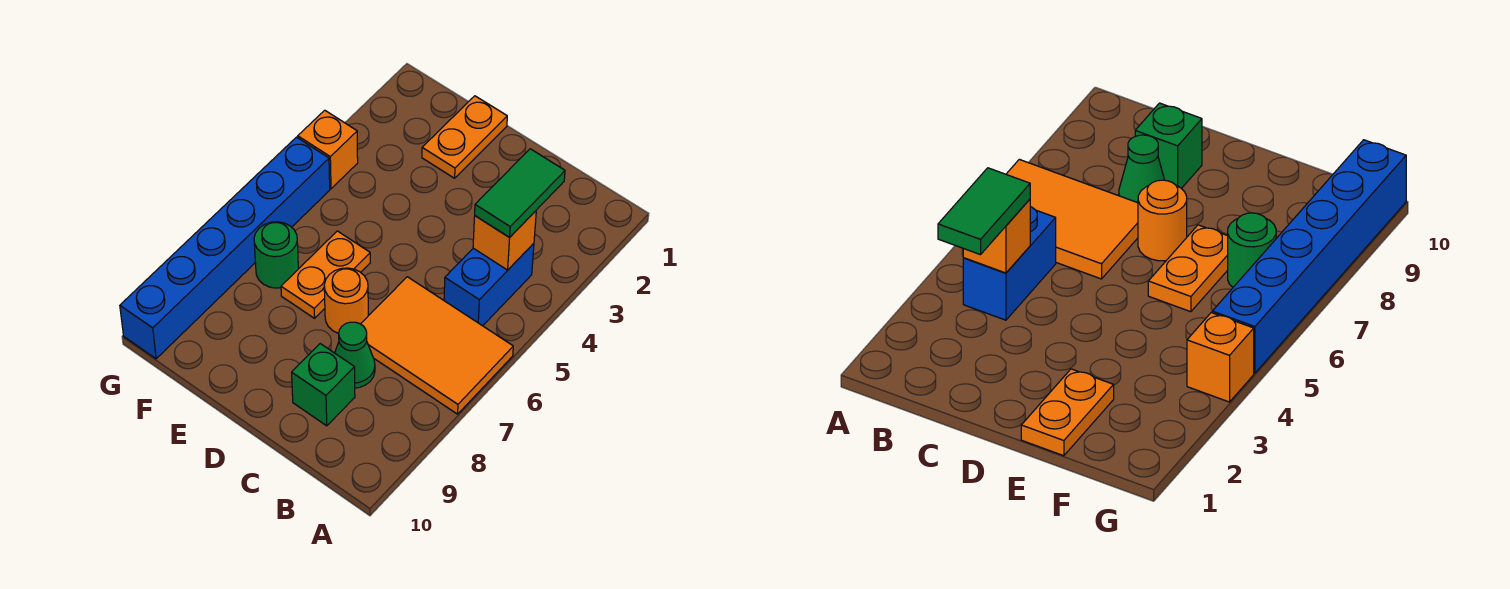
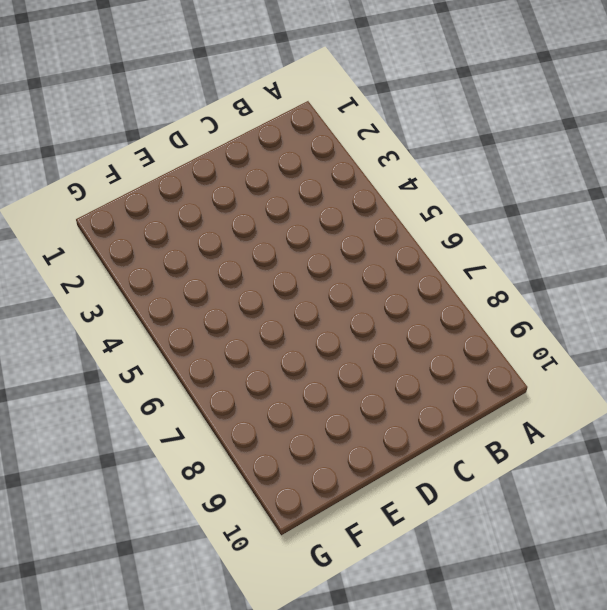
none -> orange tile A6:C7 level 1
none -> blue brick B4:B5 level 1
none -> green cone C8 level 1

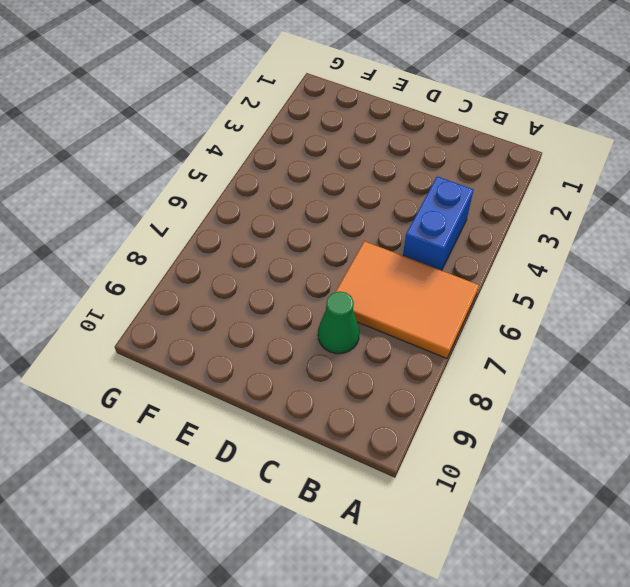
none -> green brick C9 level 1
none -> orange round brick D7 level 1
none -> orange plate E1:E2 level 1

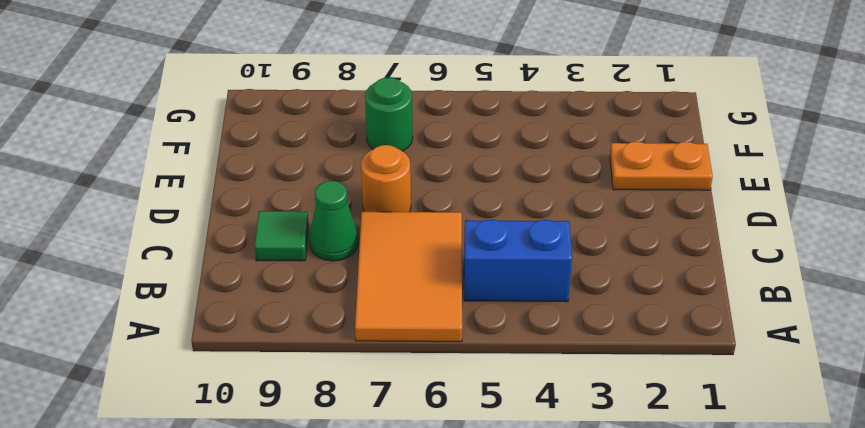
green tile C9 level 1 -> green brick C9 level 1
none -> orange plate E6:E7 level 1
none -> orange brick G4 level 1
none -> blue brick G5:G10 level 1

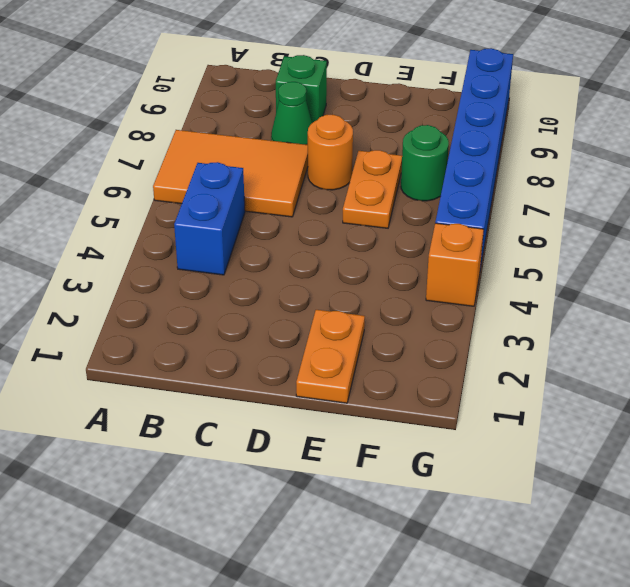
none -> orange brick B4 level 2
none -> green tile B3:B4 level 3

